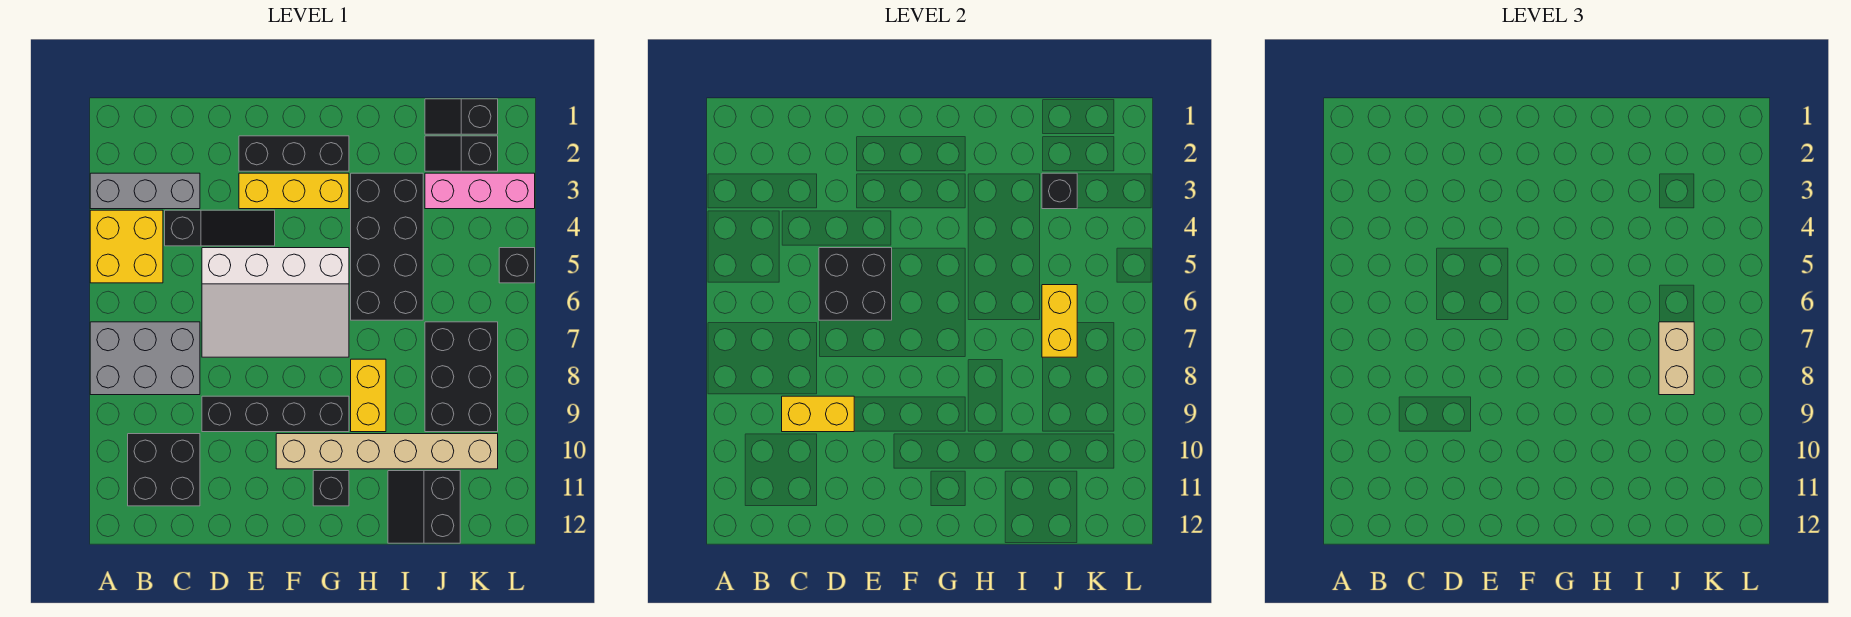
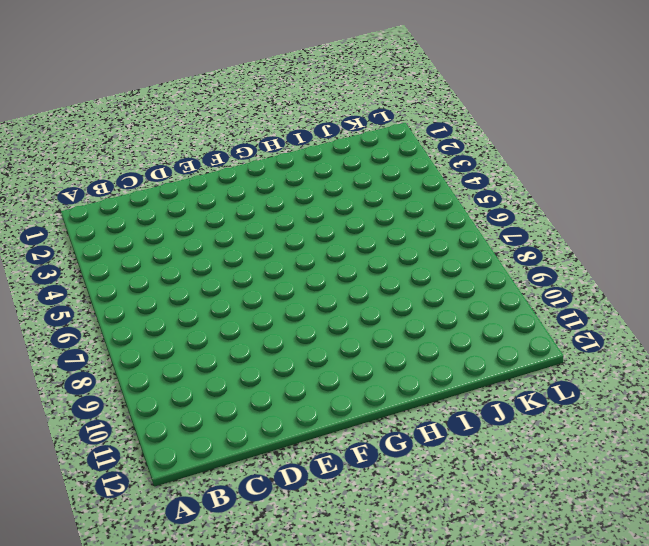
none -> grey brick A3:C3 level 1
none -> yellow brick A4:B5 level 1
none -> grey brick A7:C8 level 1

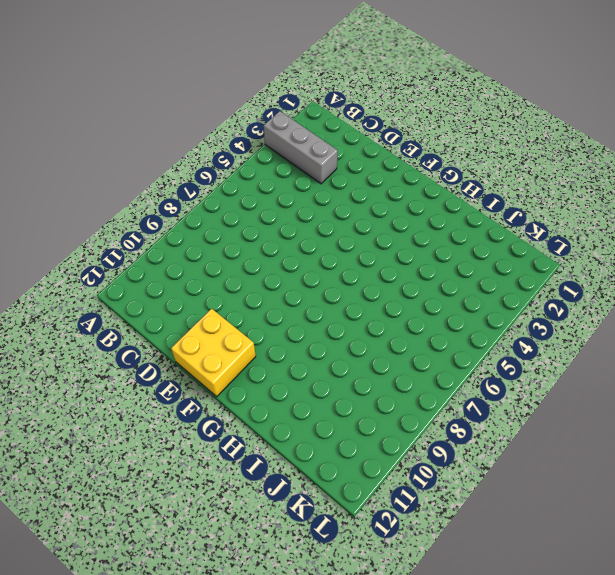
yellow brick E11:F12 level 1 -> yellow brick A4:B5 level 1
none -> grey brick A7:C8 level 1
none -> black brick B10:C11 level 1
none -> black slope C4:E4 level 1 top C

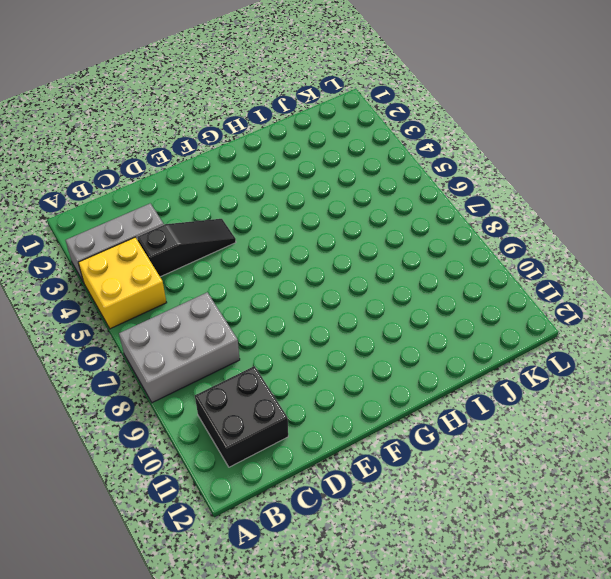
none -> white slope D5:G7 level 1 top 5
none -> black brick D9:G9 level 1
none -> black brick E2:G2 level 1

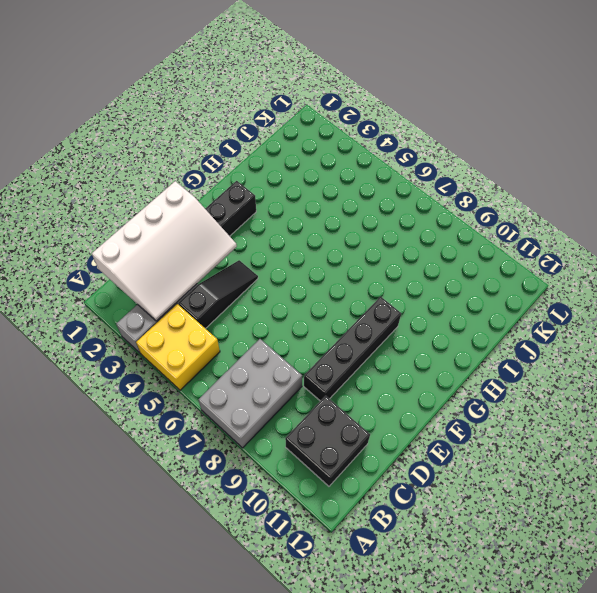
white slope B1:E3 level 2 top 1 -> white slope D5:G7 level 1 top 5
none -> yellow brick E3:G3 level 1
none -> tan brick F10:K10 level 1
none -> black brick G11 level 1

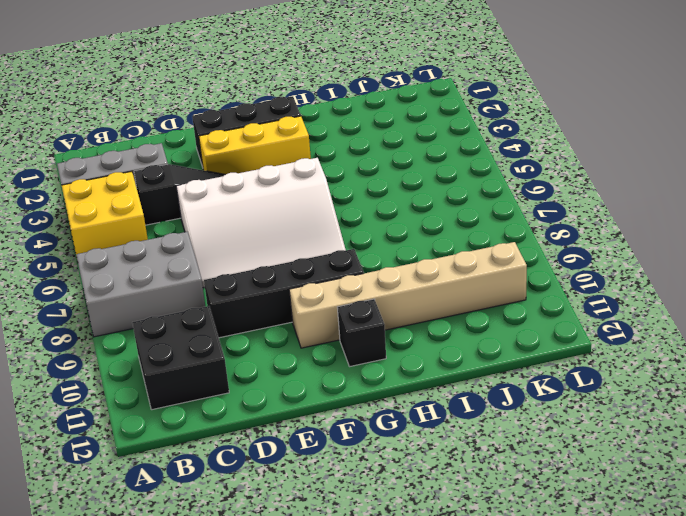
none -> black brick H3:I6 level 1
none -> yellow brick H8:H9 level 1
none -> black slope I11:J12 level 1 top J

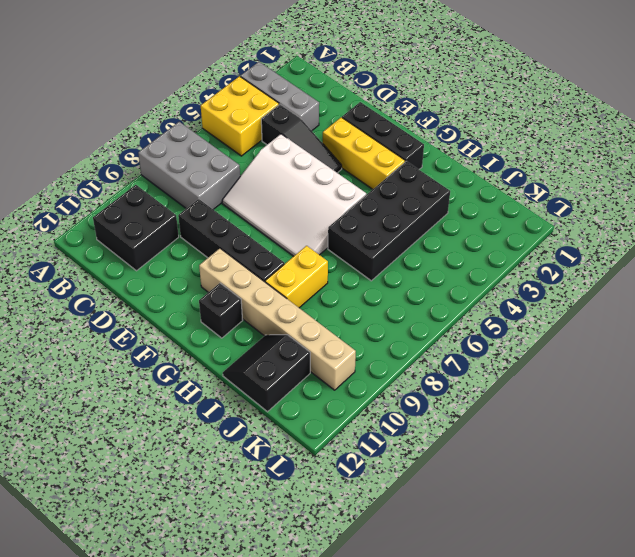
none -> black slope J1:K1 level 1 top K
none -> black slope J2:K2 level 1 top K
none -> pink brick J3:L3 level 1

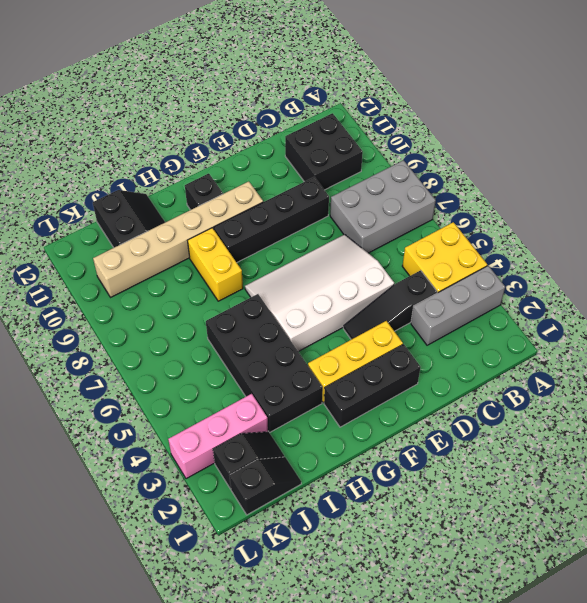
none -> black brick J7:K9 level 1
none -> black brick L5 level 1
none -> yellow brick C9:D9 level 2

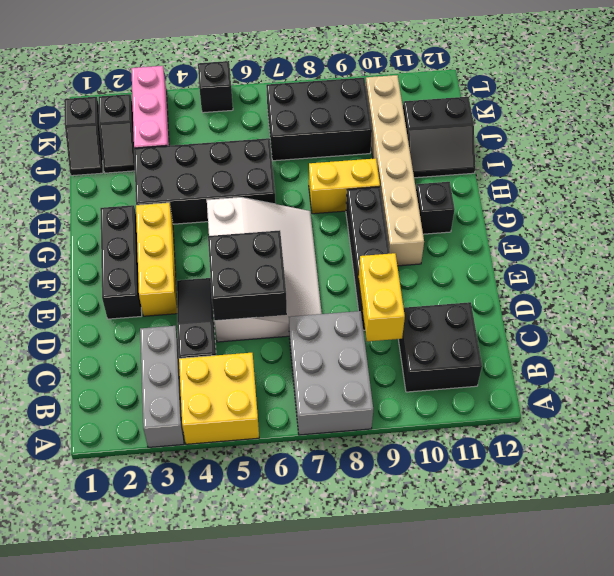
none -> black brick J3 level 2
none -> yellow brick J6:J7 level 2
none -> tan brick J7:J8 level 3

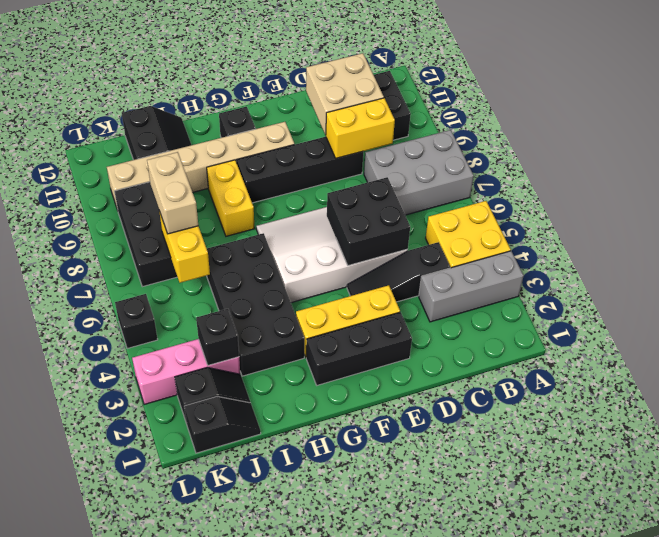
tan brick C10:D11 level 2 -> none

